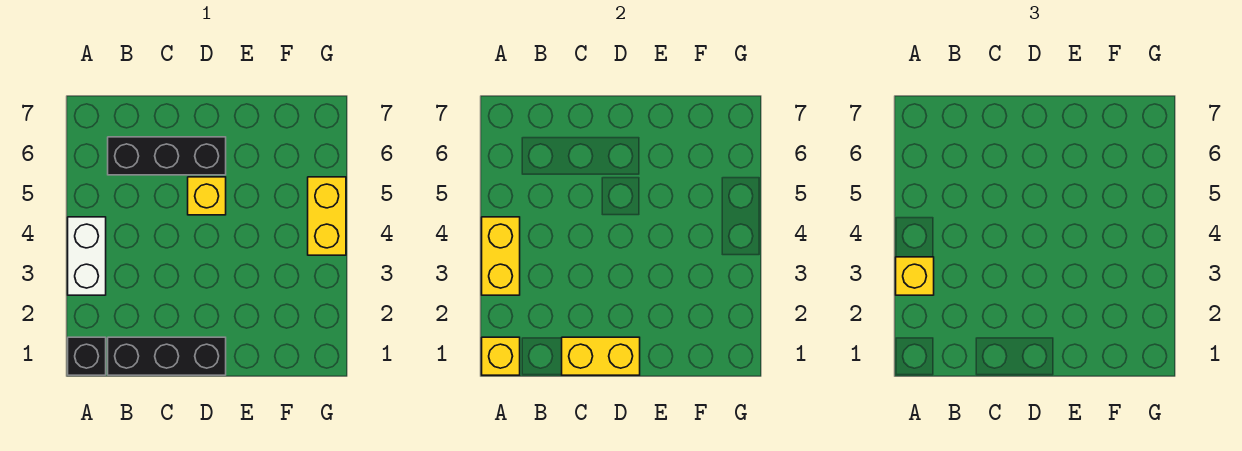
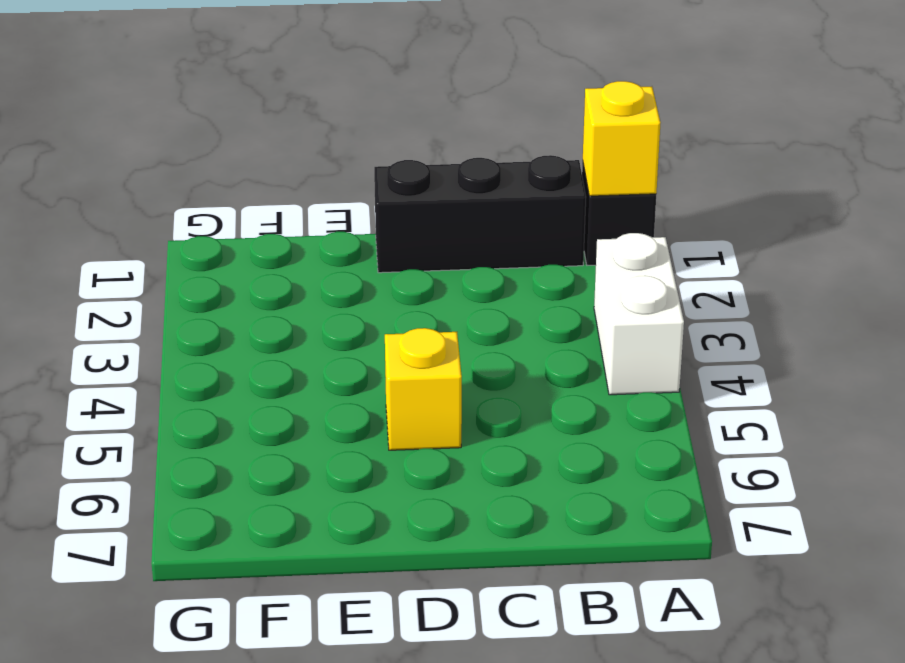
none -> black brick B6:D6 level 1
none -> yellow brick G4:G5 level 1

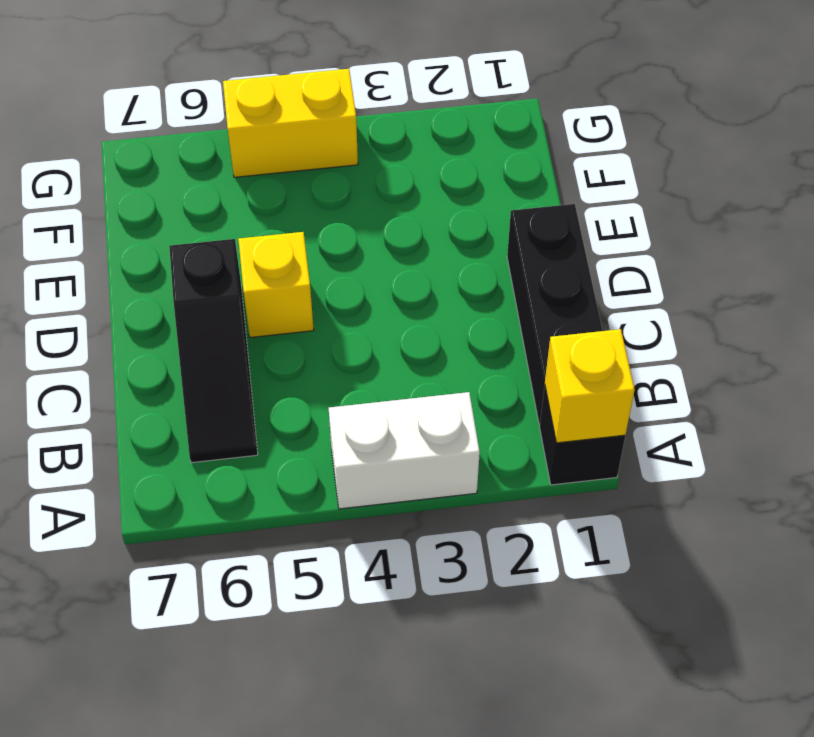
black slope B6:D6 level 1 top D -> black brick B6:D6 level 1
none -> yellow brick A3:A4 level 2
none -> yellow brick C1:D1 level 2

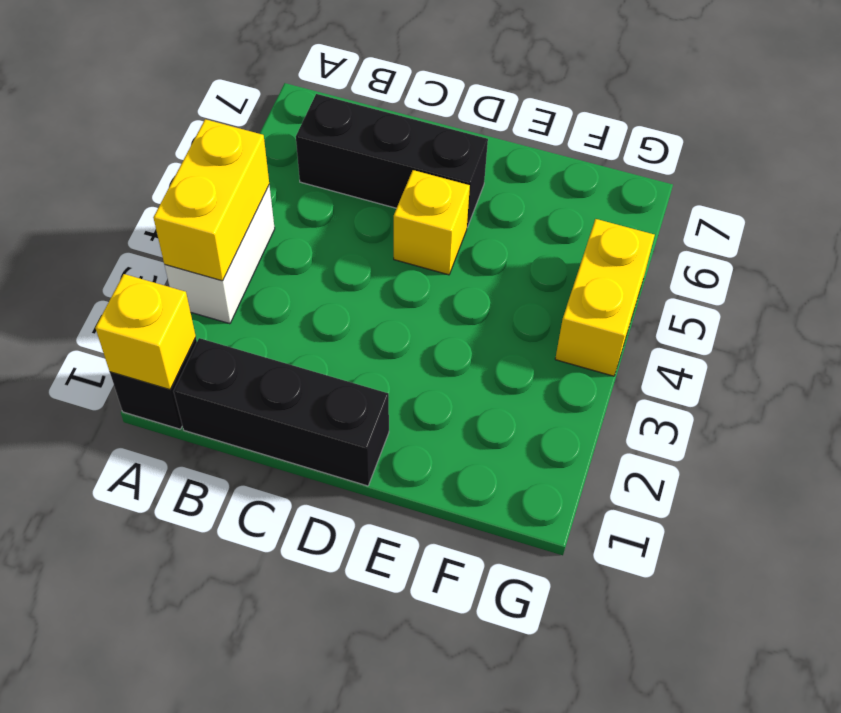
none -> yellow brick C1:D1 level 2
none -> yellow brick A3 level 3

